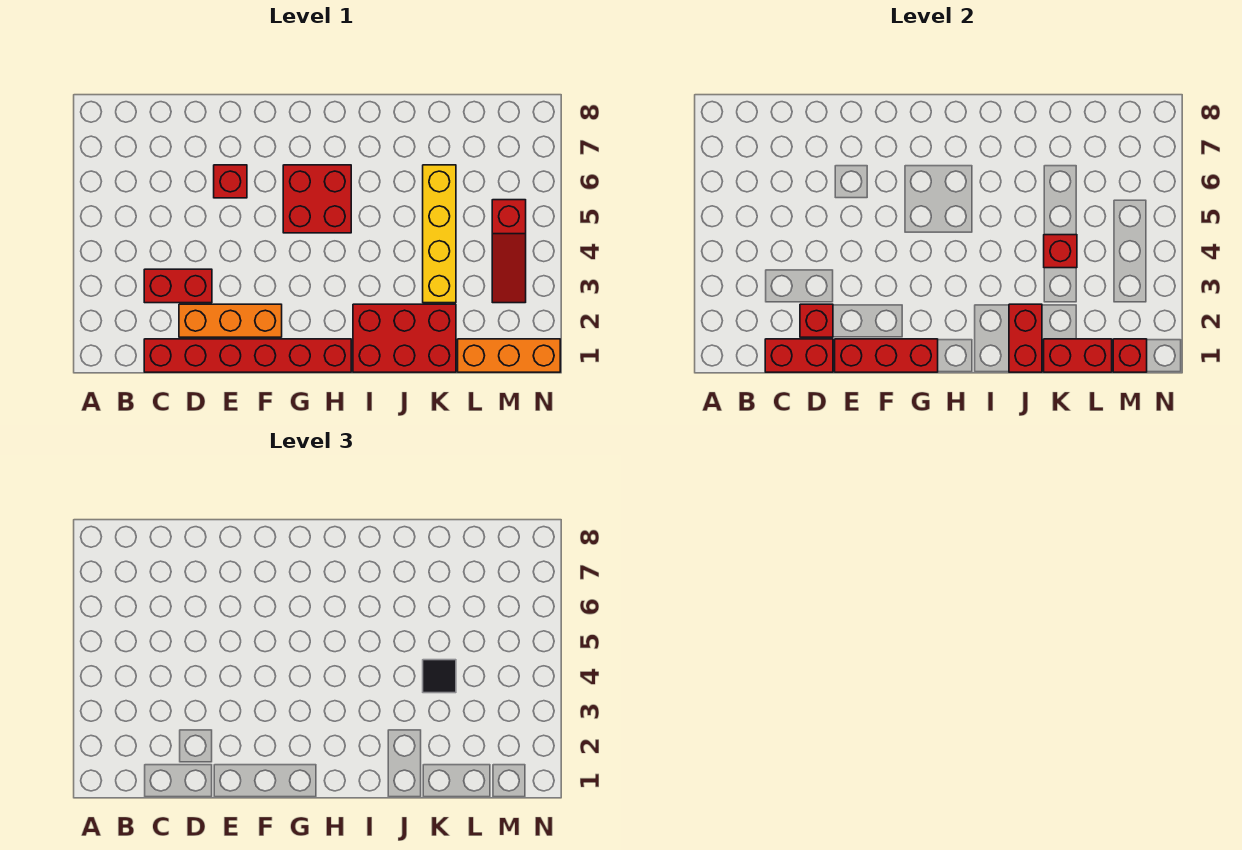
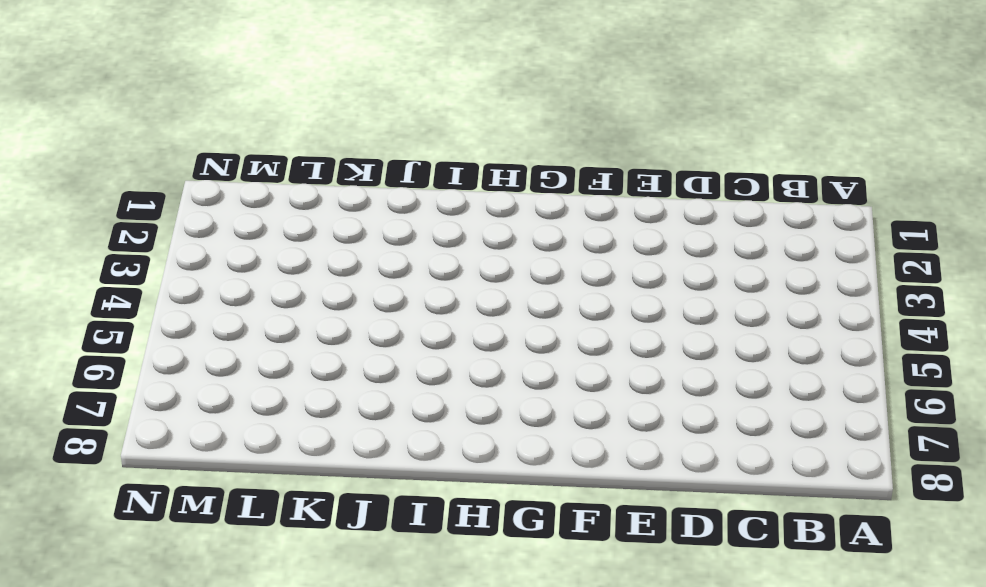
none -> red brick C1:H1 level 1
none -> red brick C3:D3 level 1
none -> orange brick D2:F2 level 1

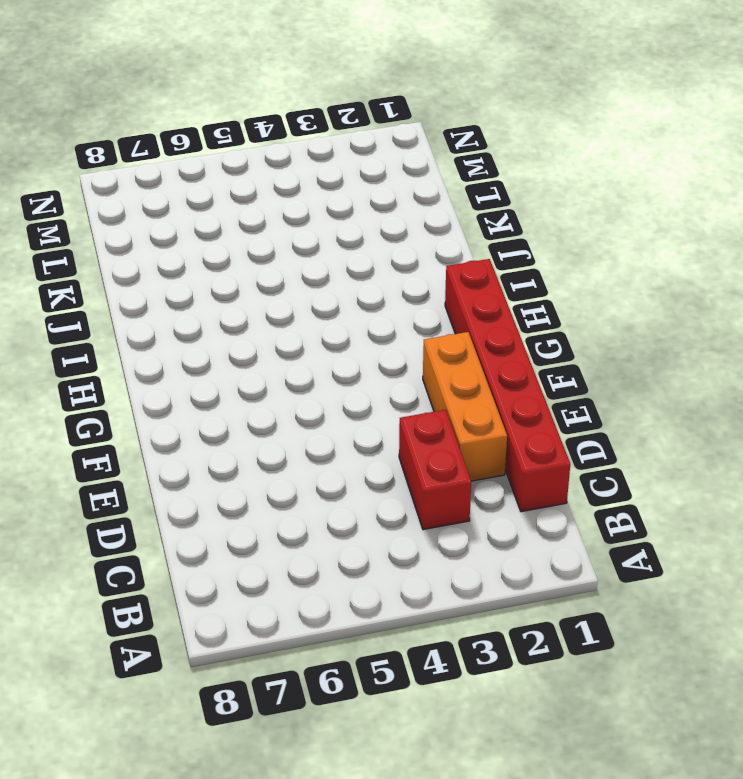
none -> red brick E6 level 1
none -> red brick G5:H6 level 1
none -> red brick I1:K2 level 1

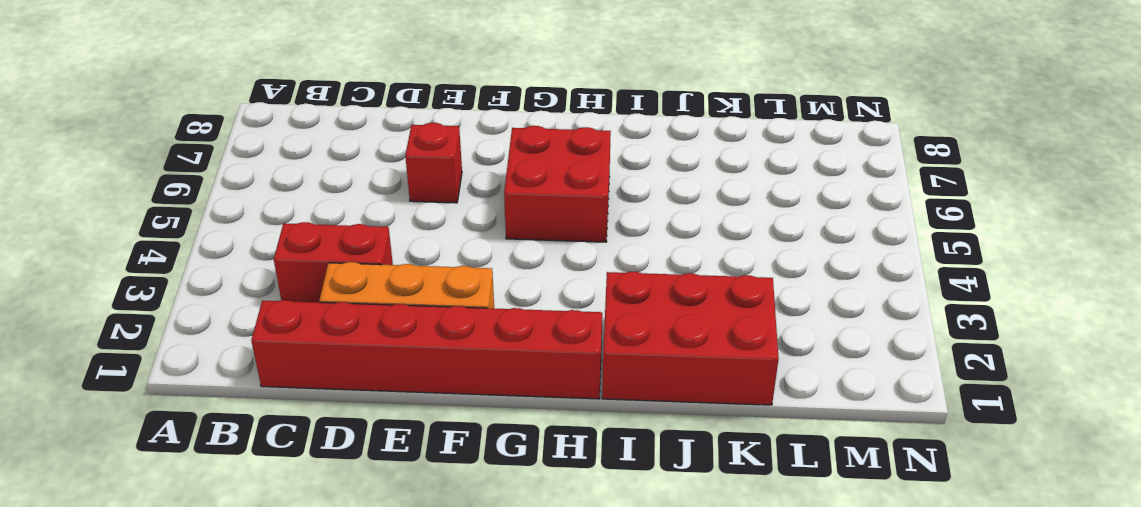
none -> yellow brick K3:K6 level 1
none -> orange brick L1:N1 level 1
none -> red slope M3:M5 level 1 top 5

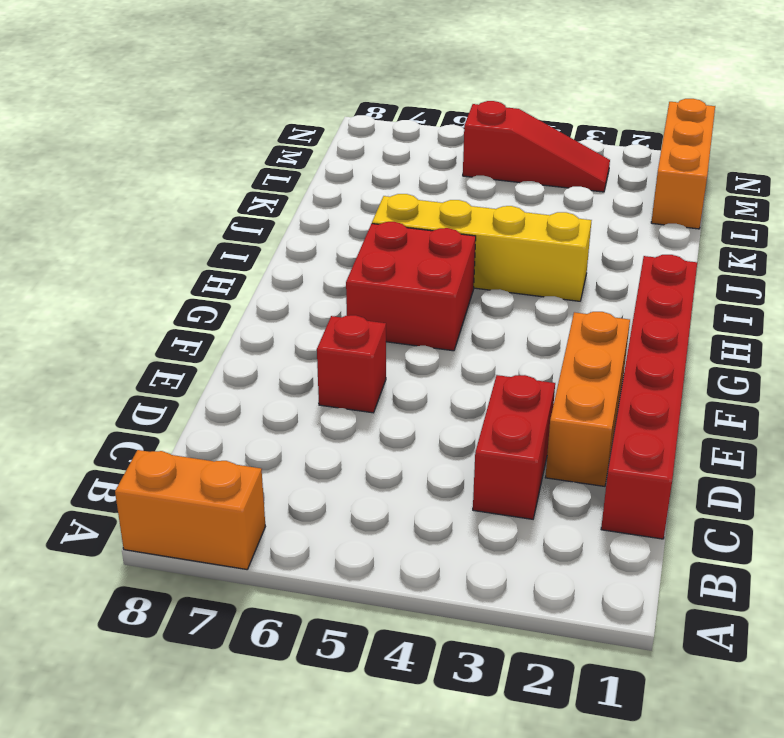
orange brick A7:A8 level 1 -> none
yellow brick I3:I6 level 1 -> yellow brick K3:K6 level 1
none -> red brick I1:K2 level 1
none -> red brick C1:D1 level 2
none -> red brick D2 level 2

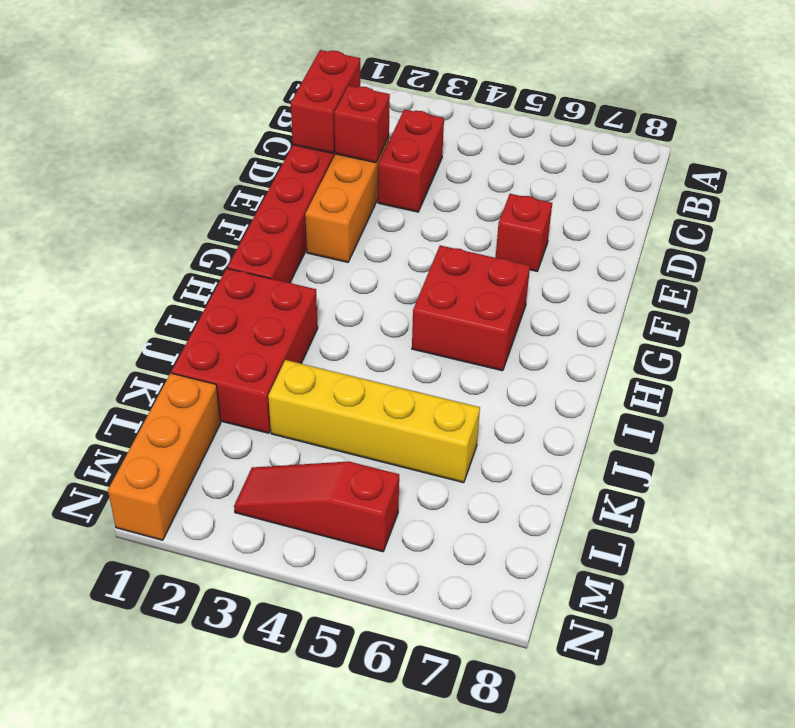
none -> red brick E1:G1 level 2
none -> red brick J1:J2 level 2
none -> red brick K1:L1 level 2

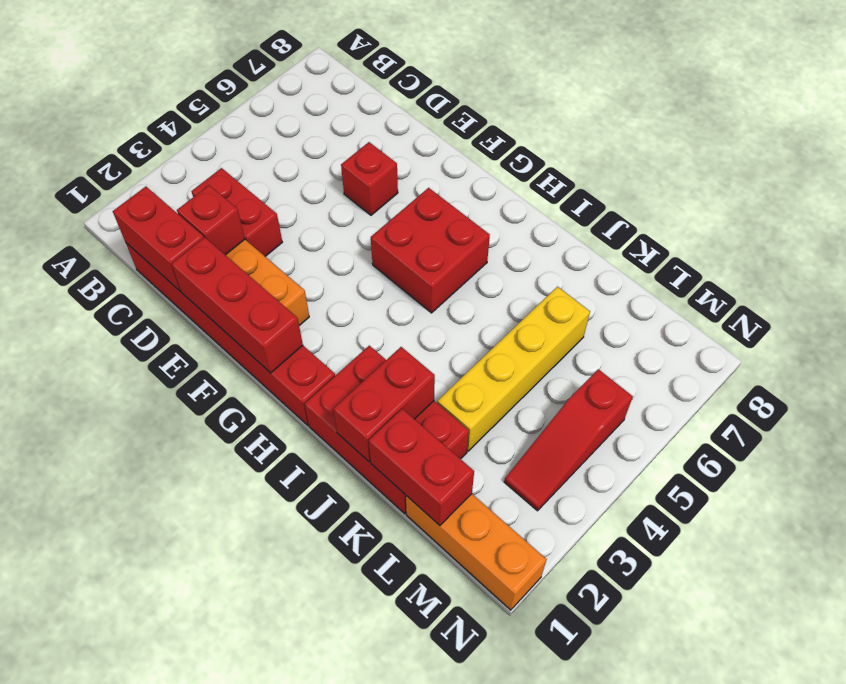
none -> red brick K4 level 2
none -> red brick M1 level 2
none -> black tile K4 level 3

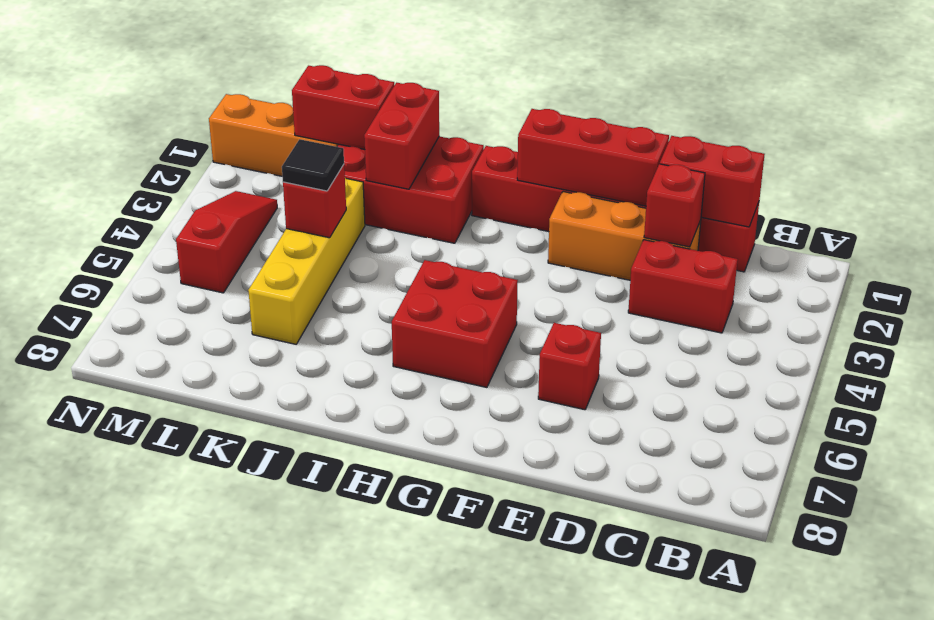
none -> red brick M1 level 2

